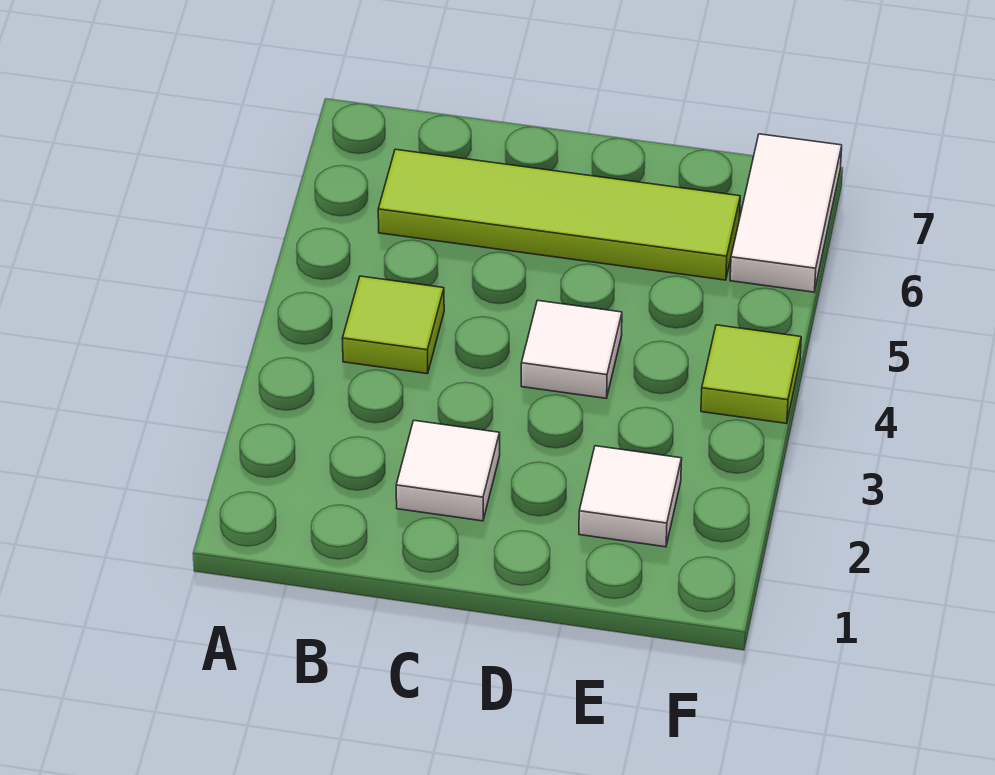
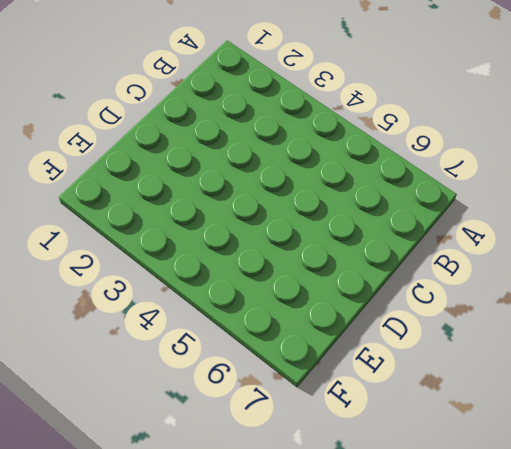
none -> lime tile B4 level 1
none -> lime tile B6:E6 level 1

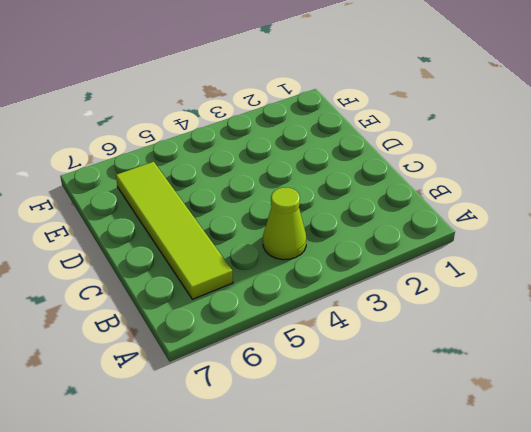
lime cone B4 level 1 -> lime tile B4 level 1
none -> white tile C2 level 1
none -> white tile D4 level 1

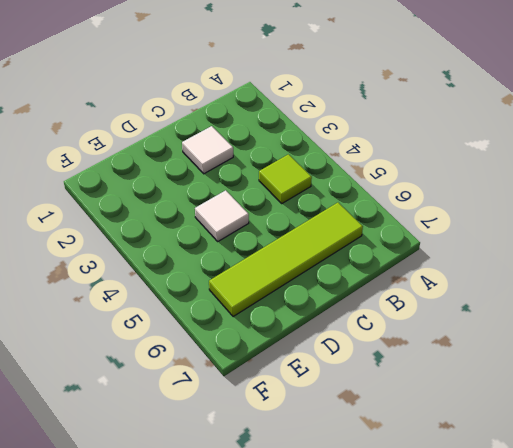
none -> white tile E2 level 1
none -> lime tile F4 level 1

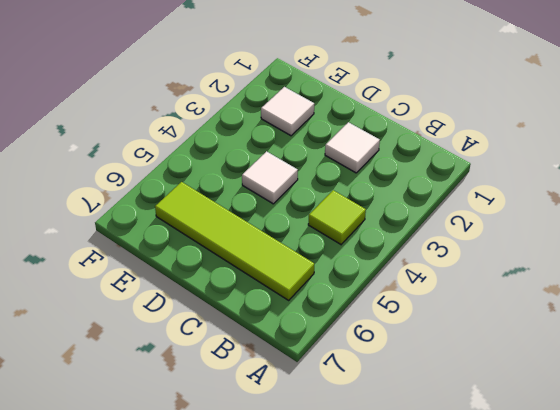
none -> lime tile F4 level 1
none -> white tile F6:F7 level 1

